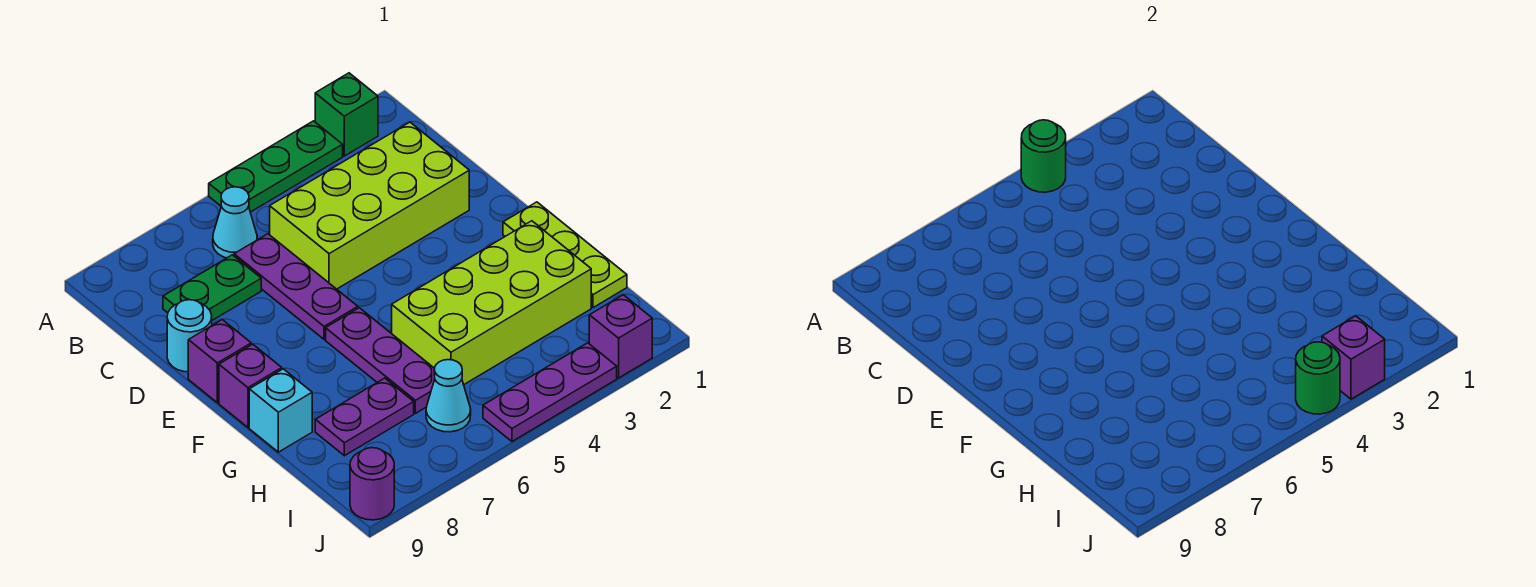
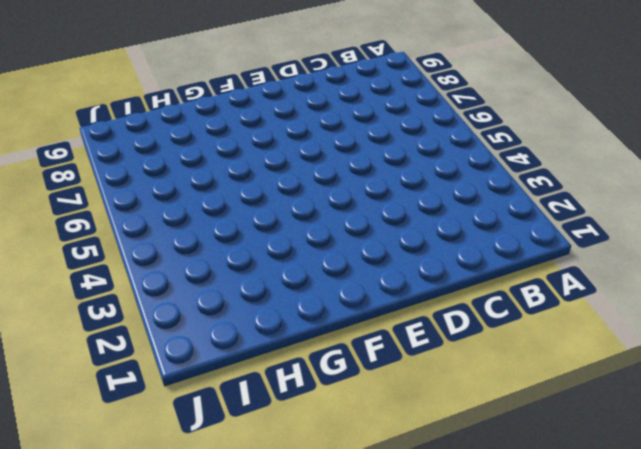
none -> green brick A2 level 1
none -> green plate A3:A5 level 1
none -> cyan cone B6 level 1

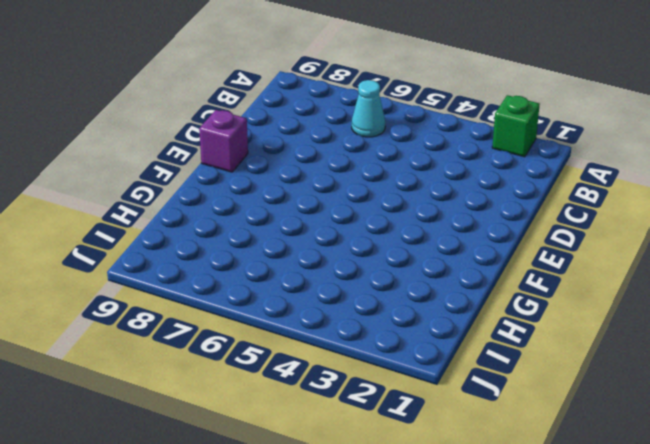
none -> green plate A3:A5 level 1
none -> lime brick C2:D5 level 1
none -> purple plate C6:E6 level 1

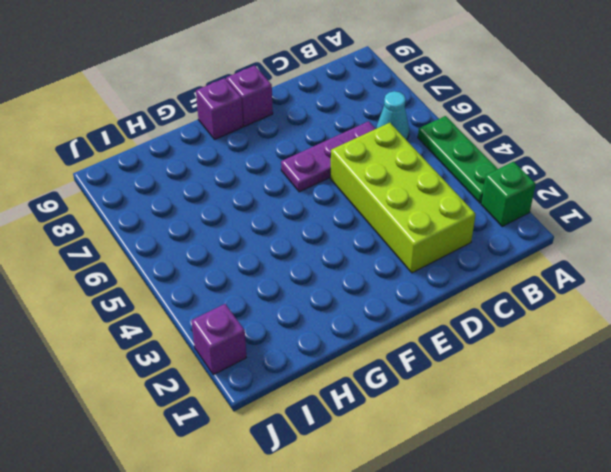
none -> green plate C7:C8 level 1
none -> cyan round brick D9 level 1
none -> lime plate F1:H1 level 1

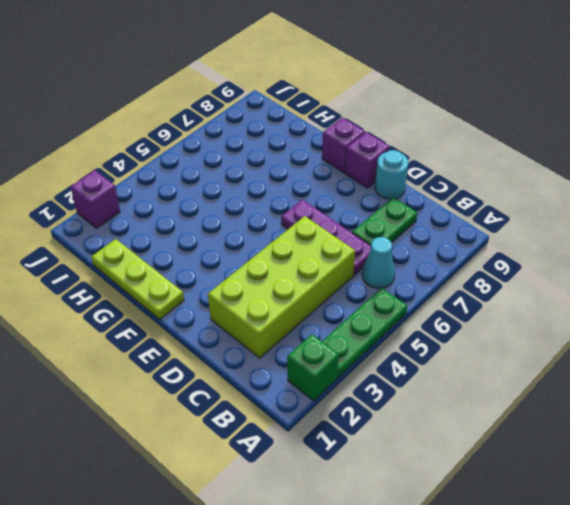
none -> purple plate F6:H6 level 1
none -> lime brick G2:H5 level 1
none -> cyan brick G9 level 1

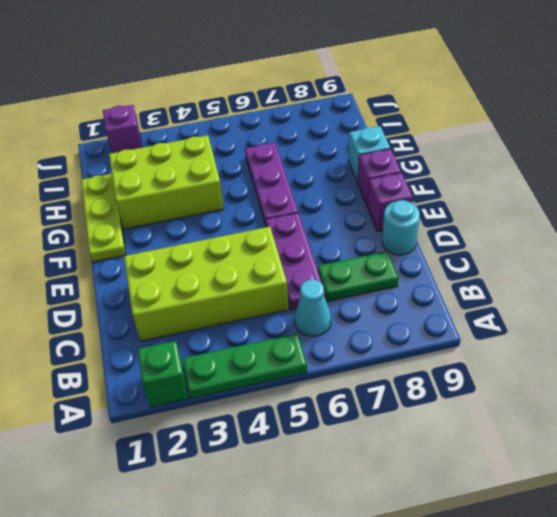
lime brick G2:H4 level 1 -> lime brick G2:H5 level 1
none -> purple plate H7:H8 level 1
none -> cyan cone I6 level 1
none -> purple plate J3:J5 level 1

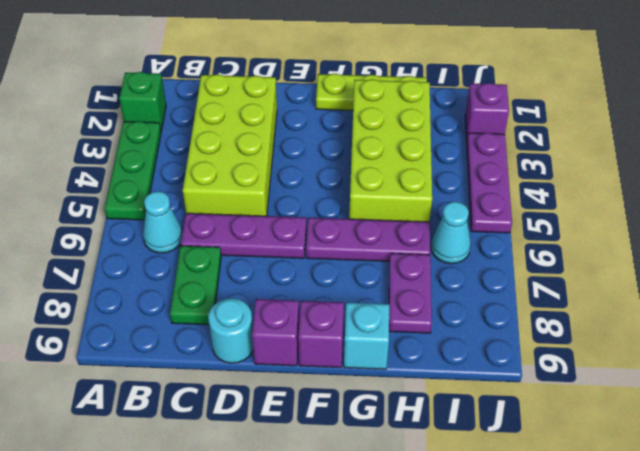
none -> purple round brick J9 level 1
none -> green round brick A4 level 2
none -> purple brick J3 level 2

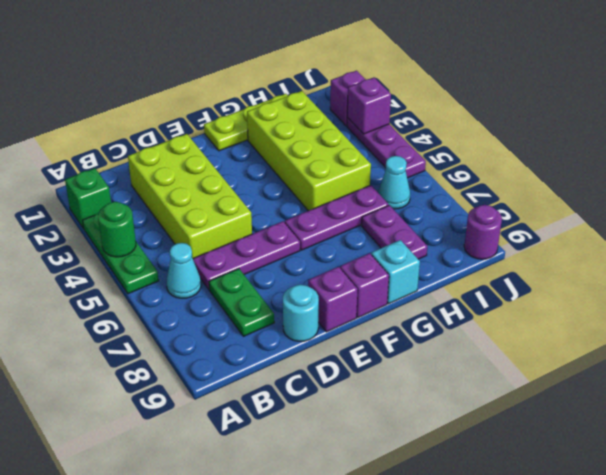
none -> green round brick J4 level 2

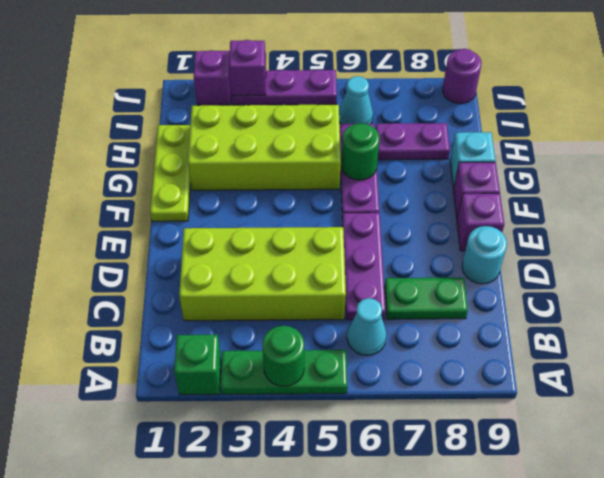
green round brick G6 level 2 -> green round brick J4 level 2

